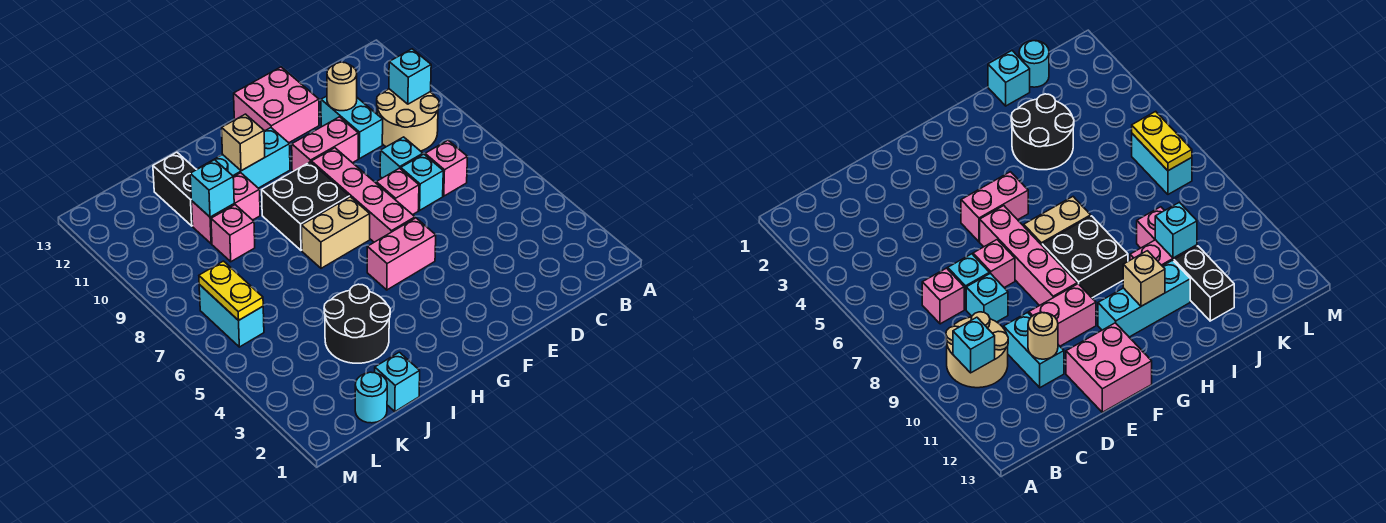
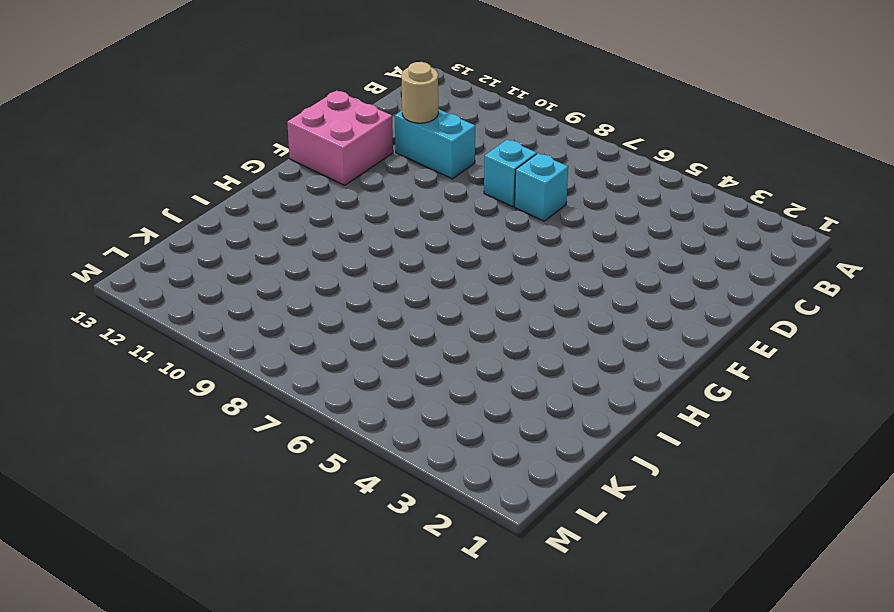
none -> tan round brick B9:C10 level 1
none -> pink brick C7 level 1
none -> pink brick E7 level 1

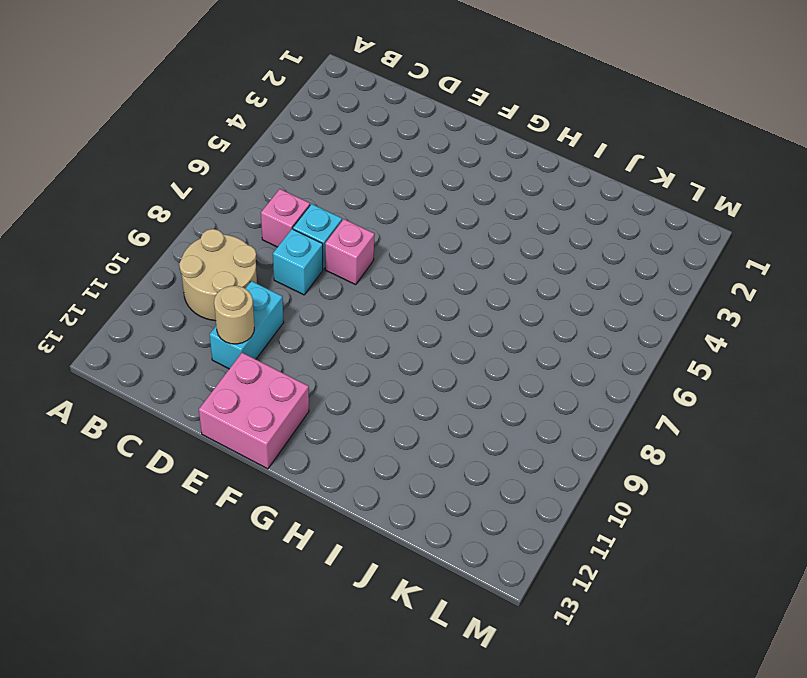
none -> pink brick E10:F10 level 1
none -> pink brick F5:G5 level 1
none -> pink brick F6:F9 level 1

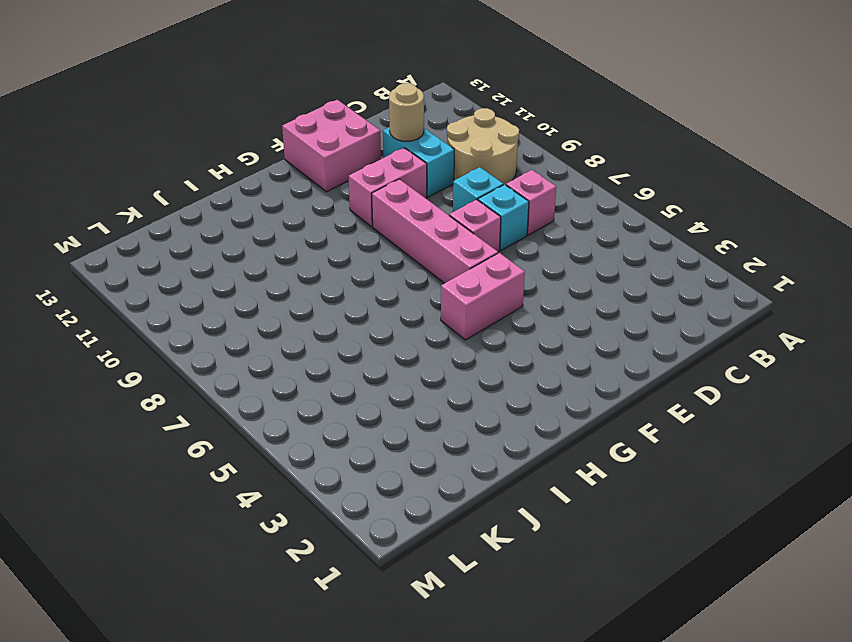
none -> tan brick G7:H7 level 1
none -> black brick G8:H9 level 1
none -> cyan brick G11:I11 level 1

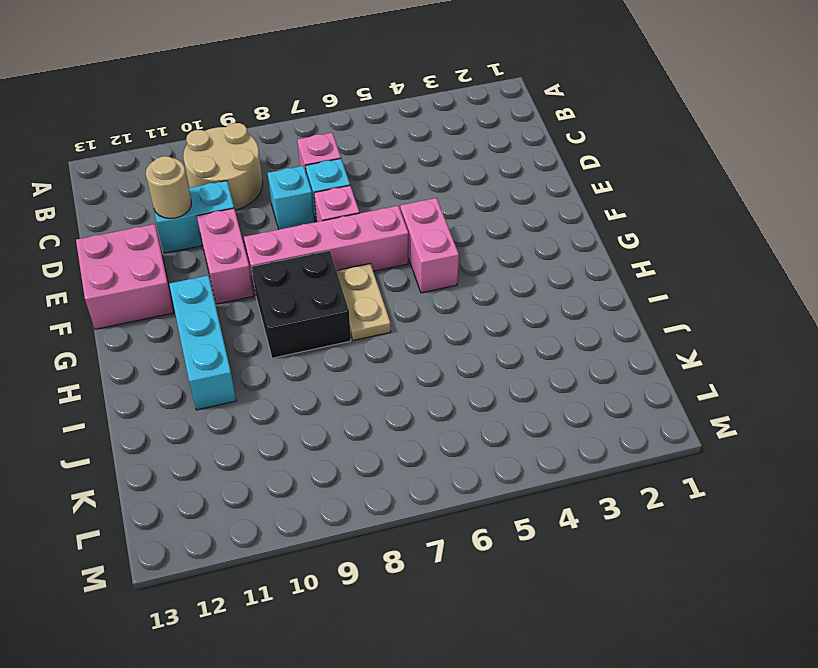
tan plate G7:H7 level 1 -> tan brick G7:H7 level 1
none -> black round brick I3:J4 level 1
none -> pink brick I10:J10 level 1
none -> cyan brick J1 level 1

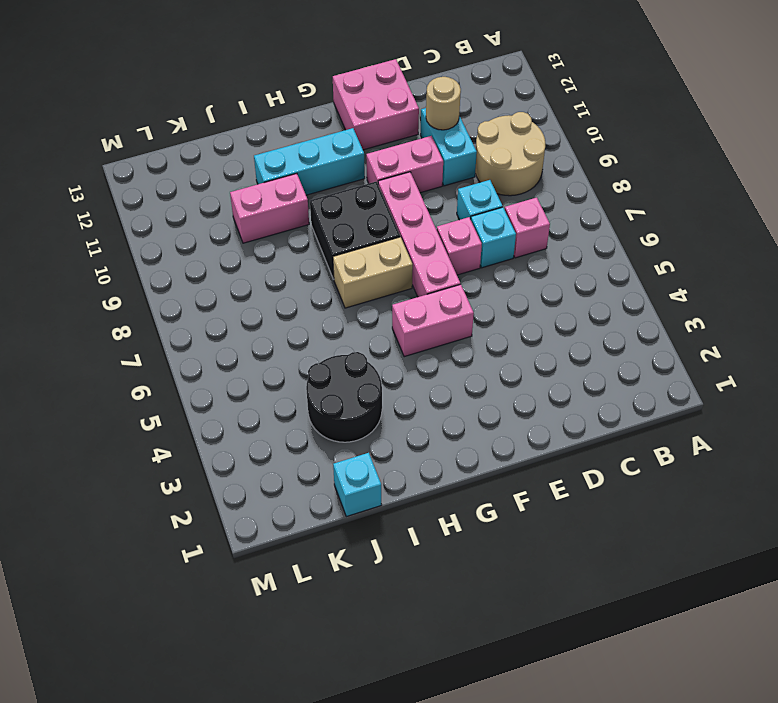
none -> pink brick J9 level 1
none -> black brick J11:J12 level 1
none -> cyan round brick K1 level 1

